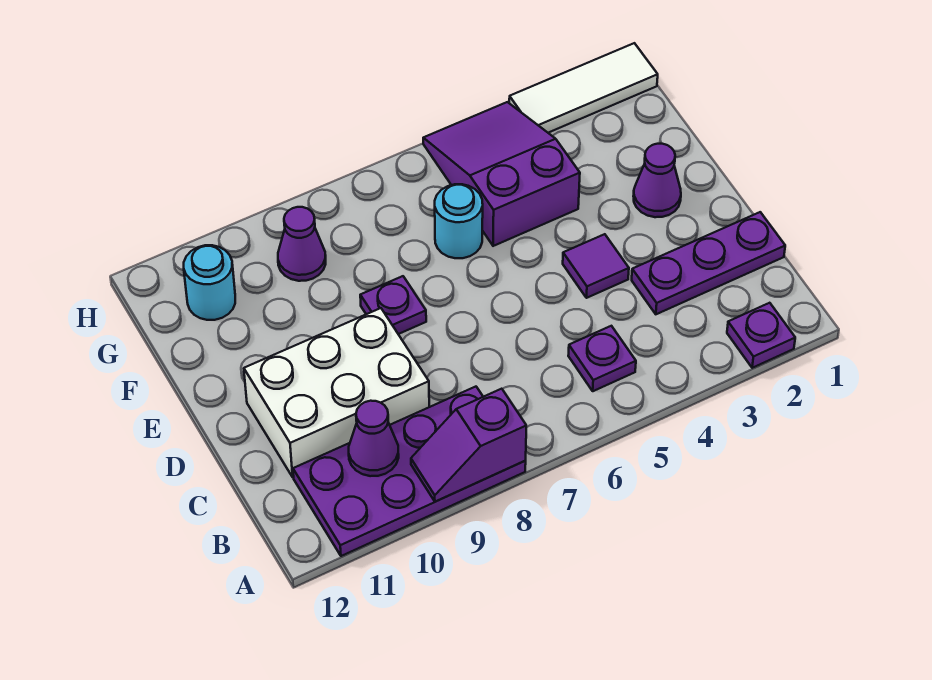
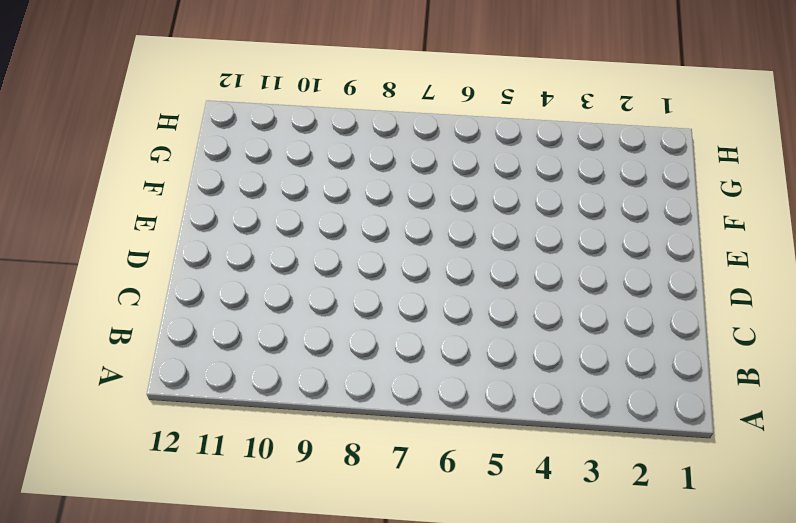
none -> purple plate A2 level 1
none -> purple plate A8:B11 level 1
none -> purple plate B5 level 1

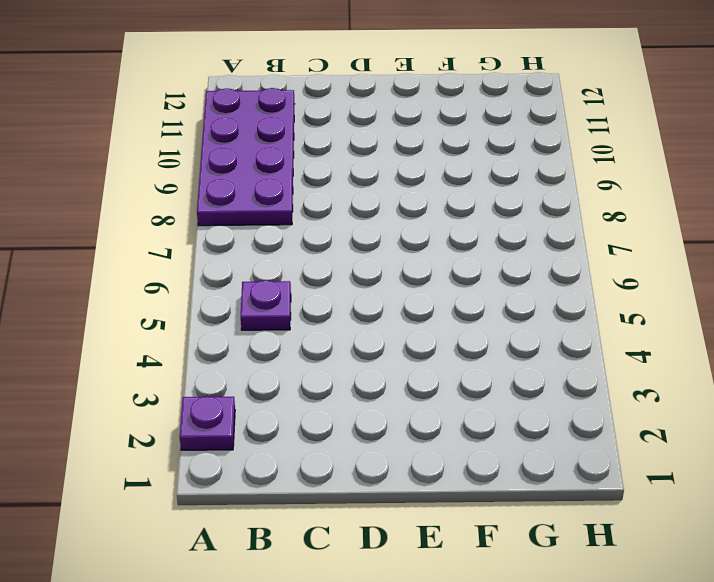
none -> purple plate C1:C3 level 1
none -> white brick C9:D11 level 1
none -> purple tile D4 level 1

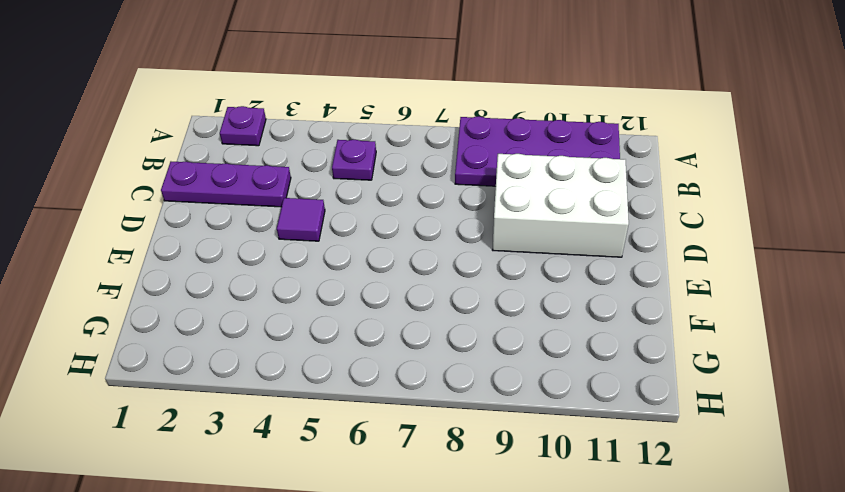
none -> purple cone E2 level 1
none -> purple plate E8 level 1
none -> purple slope F4:H5 level 1 top F

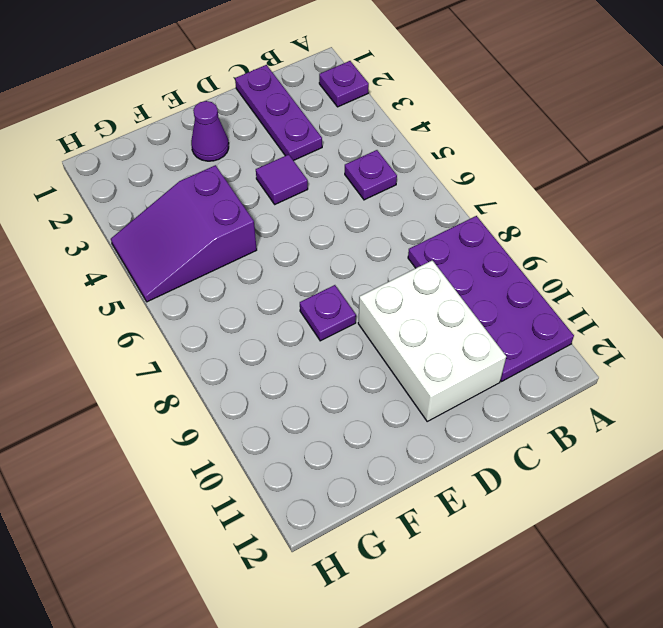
none -> cyan round brick F6 level 1
none -> purple cone G9 level 1
none -> cyan round brick G11 level 1

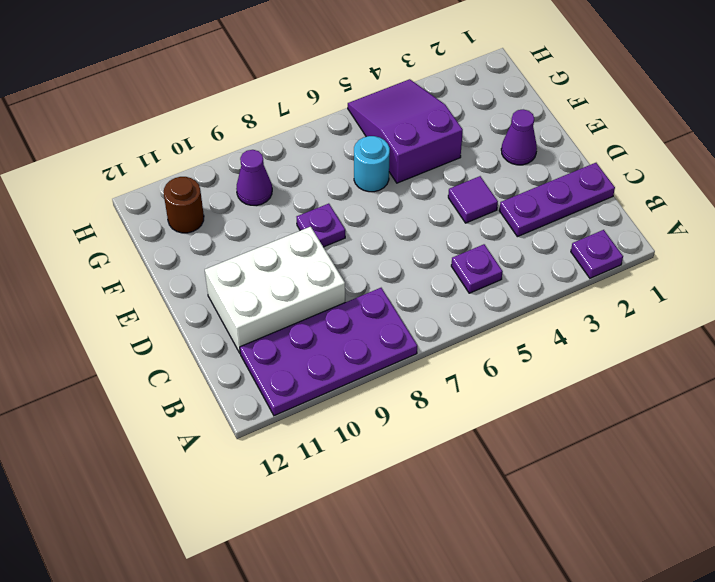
brown round brick G11 level 1 -> cyan round brick G11 level 1
none -> white tile H1:H3 level 1
none -> purple slope A8:A9 level 2 top 8
none -> purple cone B10 level 2

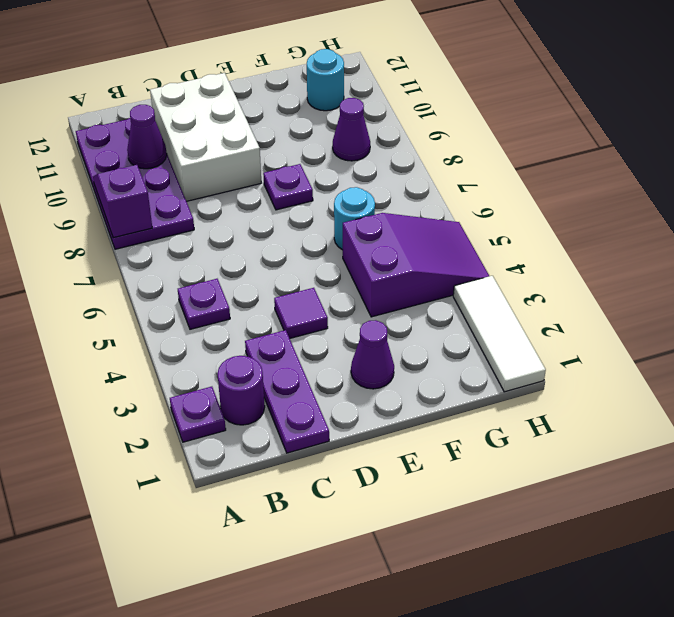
purple round brick B2 level 1 -> none

